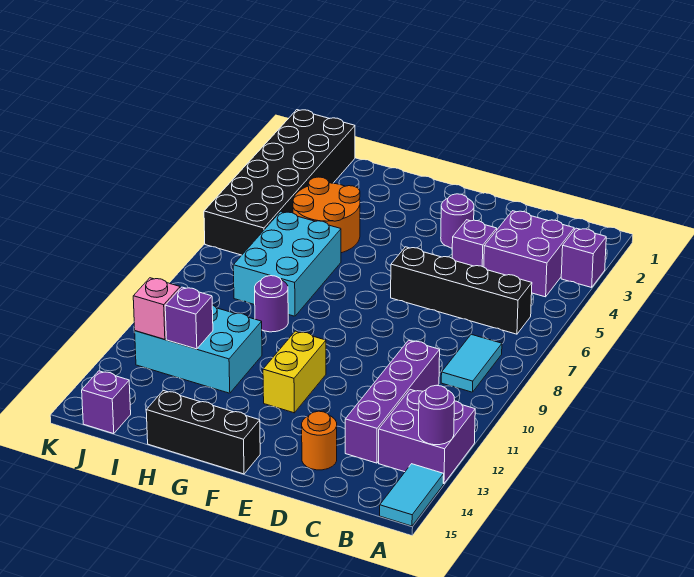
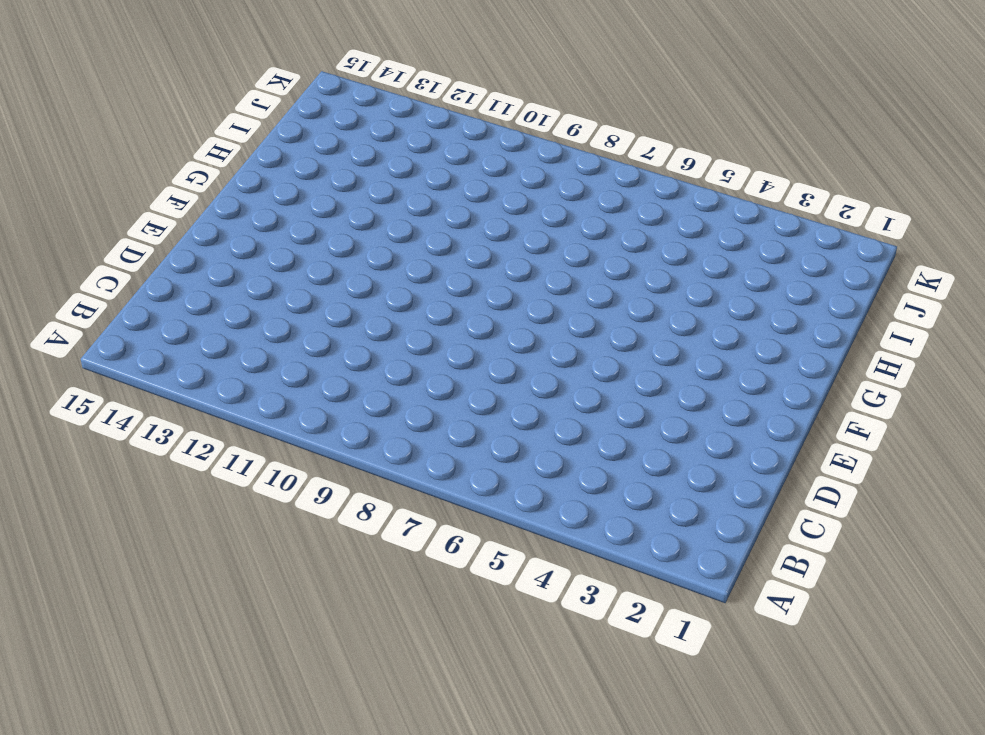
none -> purple brick A3 level 1
none -> purple brick A12:B13 level 1
none -> cyan tile A14:A15 level 1

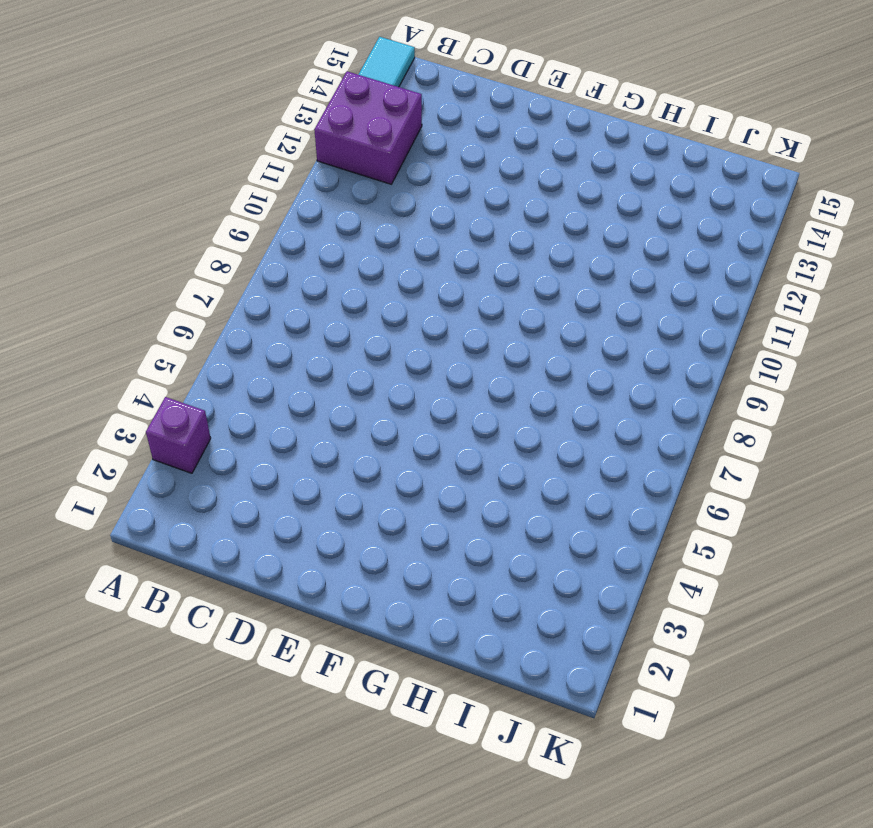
none -> purple brick B3:C4 level 1
none -> black brick B6:E6 level 1
none -> cyan tile B8:B9 level 1

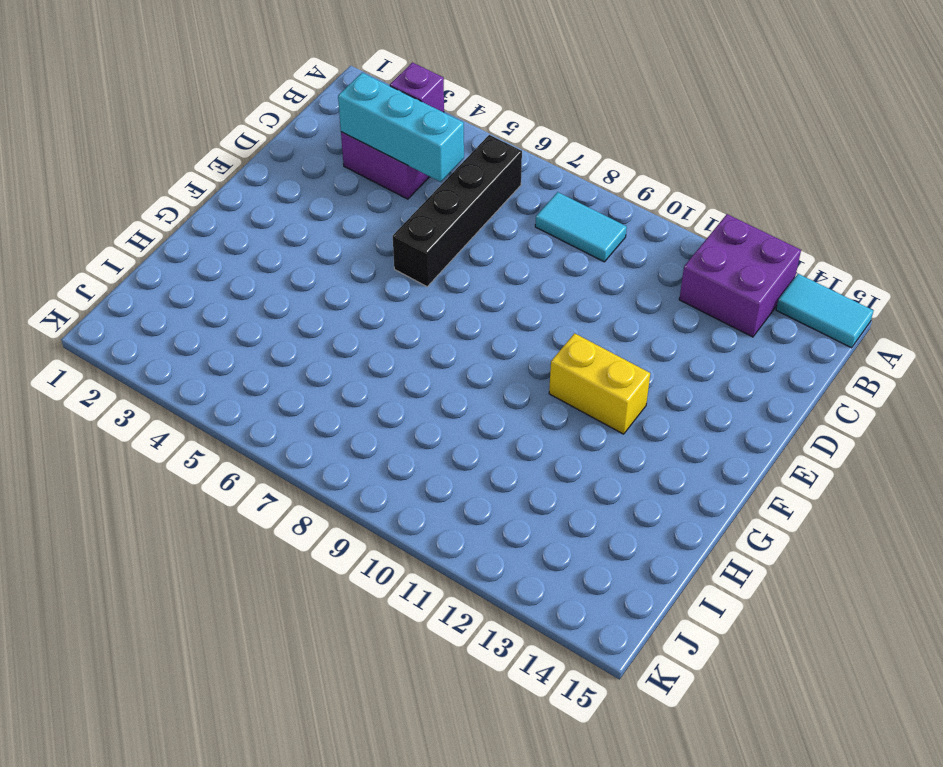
cyan brick C3:C5 level 2 -> none
none -> purple brick C10:C13 level 1
none -> purple brick D4 level 1
none -> orange round brick D14 level 1

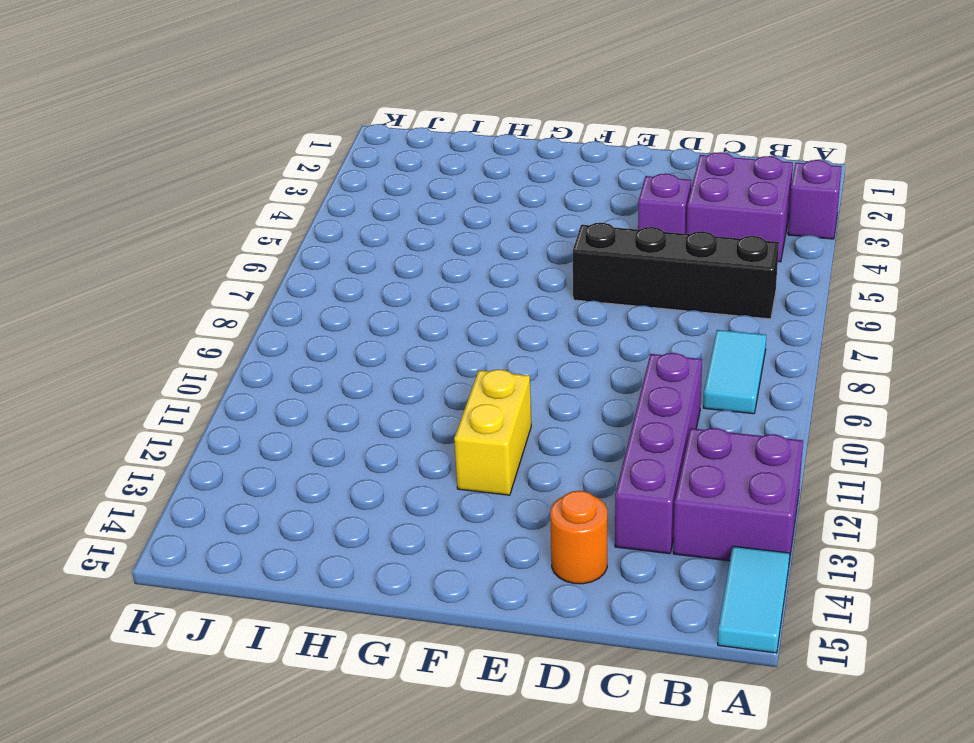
none -> purple round brick E3 level 1
none -> black brick F15:H15 level 1
none -> orange round brick H4:I5 level 1

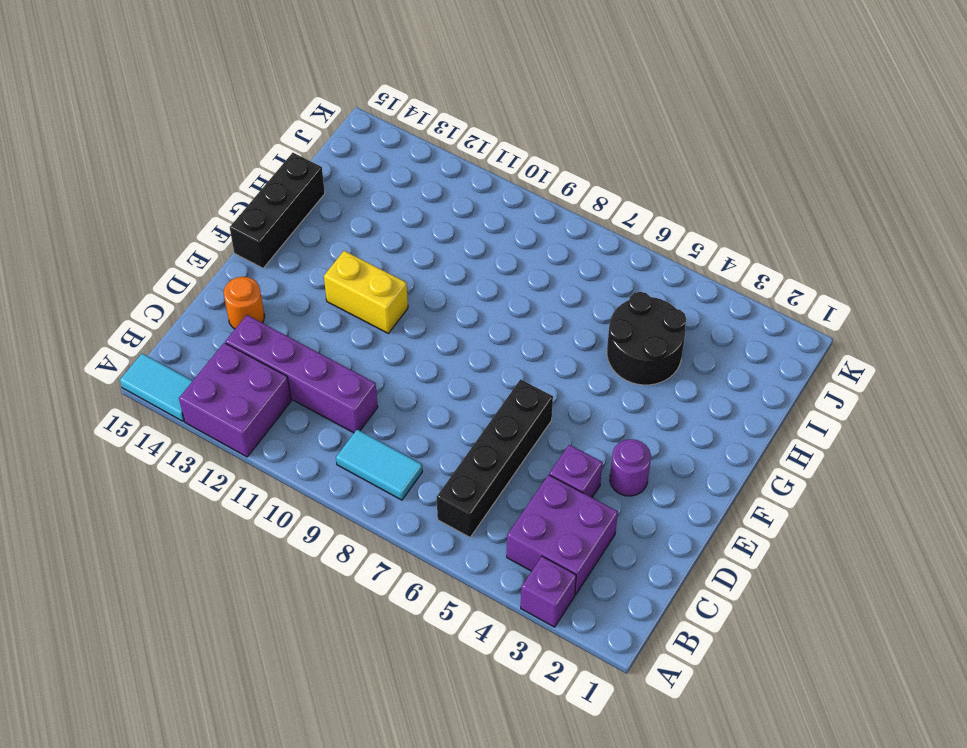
black round brick H4:I5 level 1 -> orange round brick H4:I5 level 1
none -> cyan brick H6:I8 level 1
none -> purple round brick H9 level 1
none -> cyan brick H11:J12 level 1

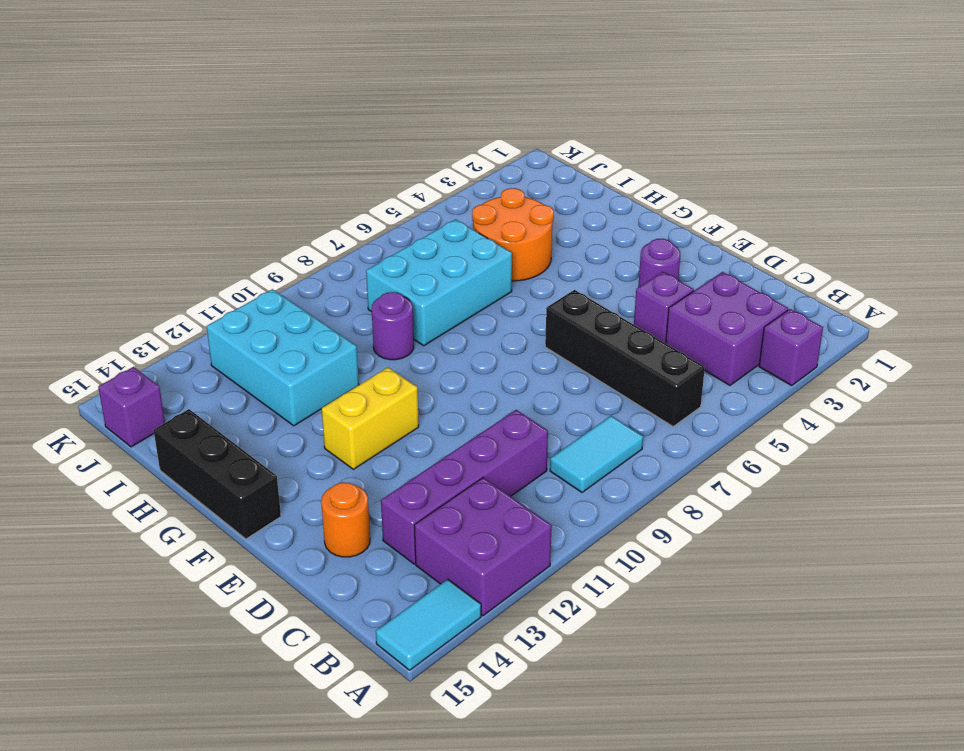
none -> black brick J1:K6 level 1
none -> purple round brick A13 level 2
none -> purple brick I12 level 2

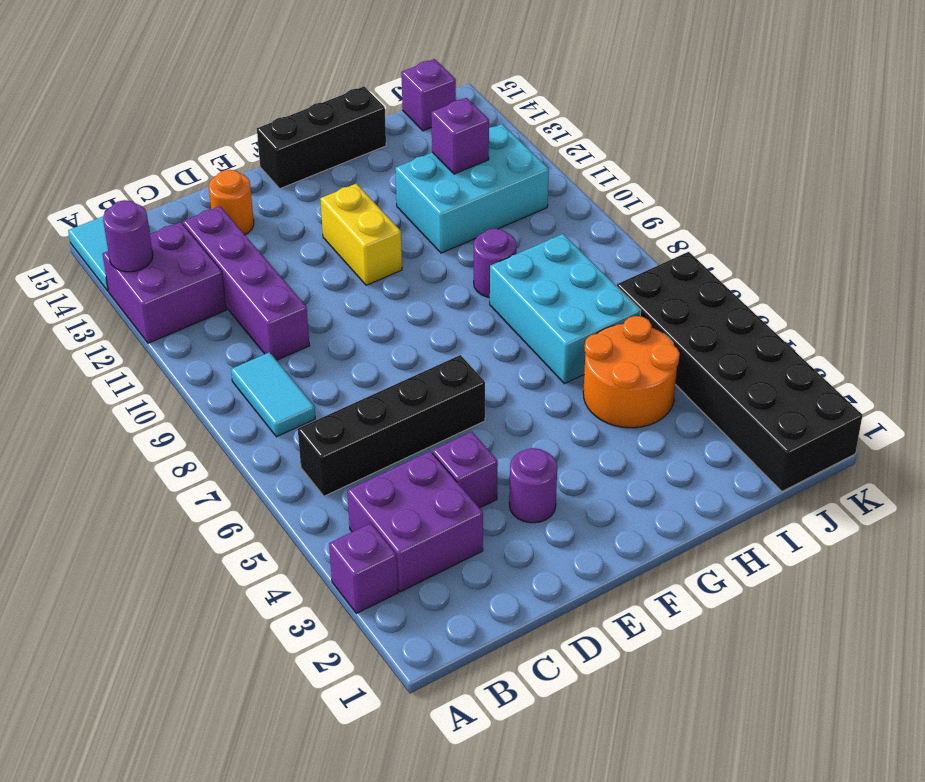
none -> pink brick J12 level 2

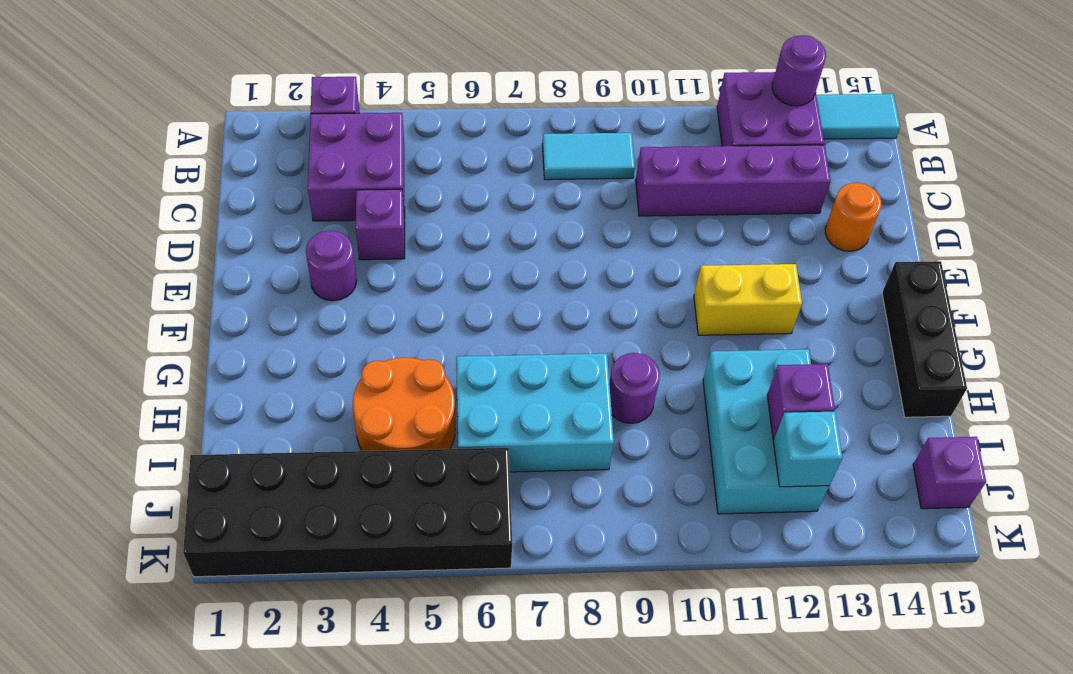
cyan brick J12 level 2 -> pink brick J12 level 2
none -> black brick B6:E6 level 1

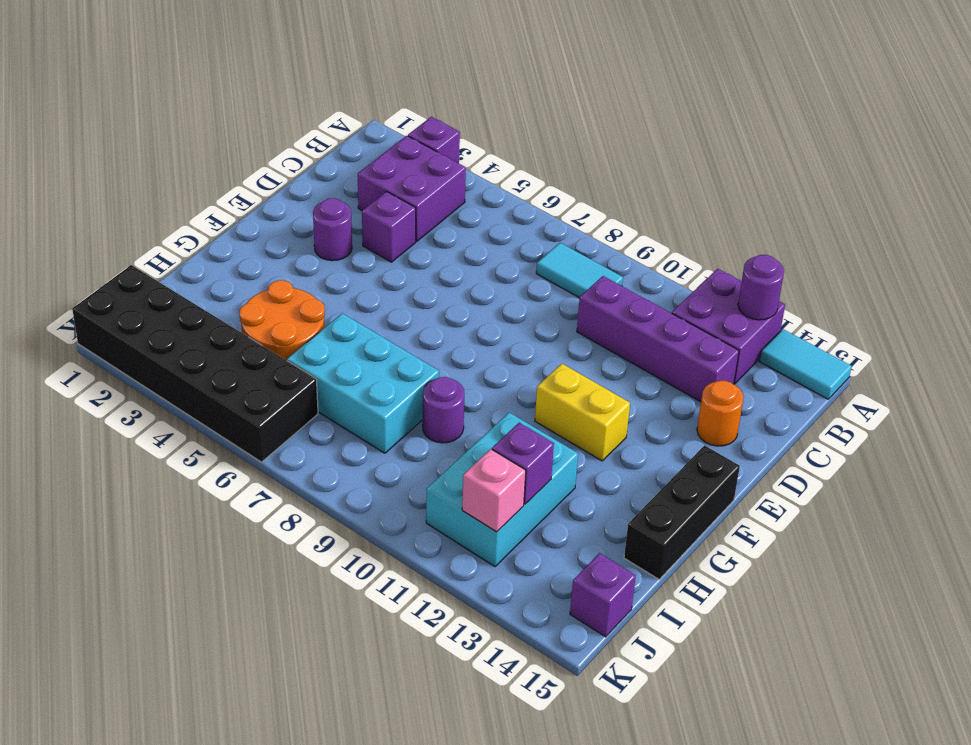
none -> black brick B6:E6 level 1

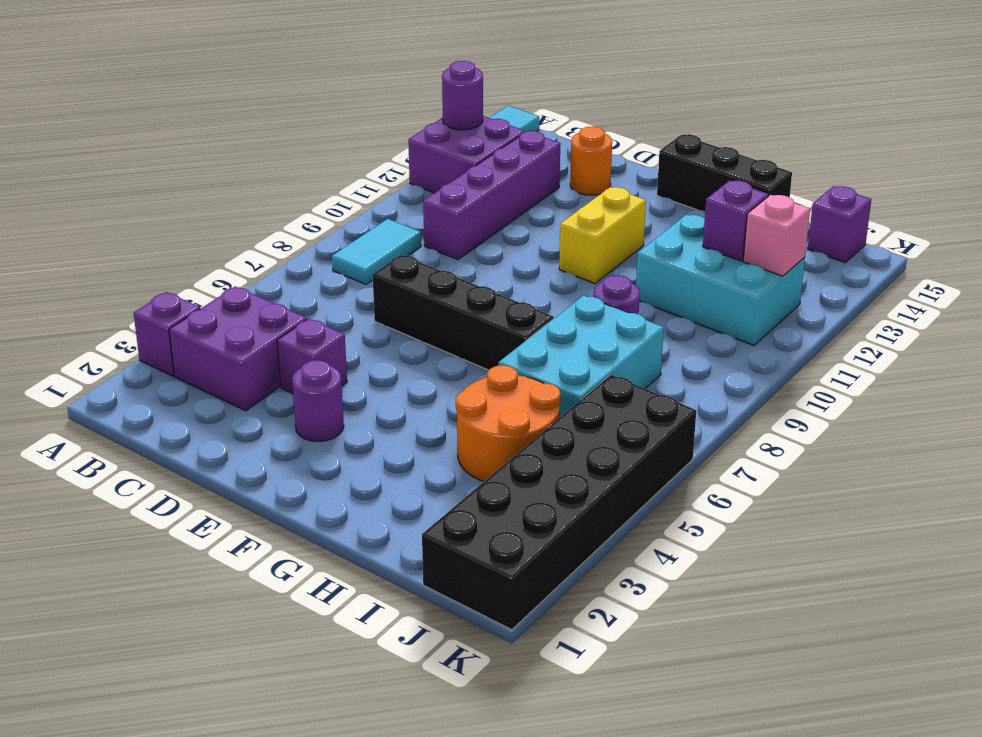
black brick D7:G7 level 1 -> black brick B6:E6 level 1

